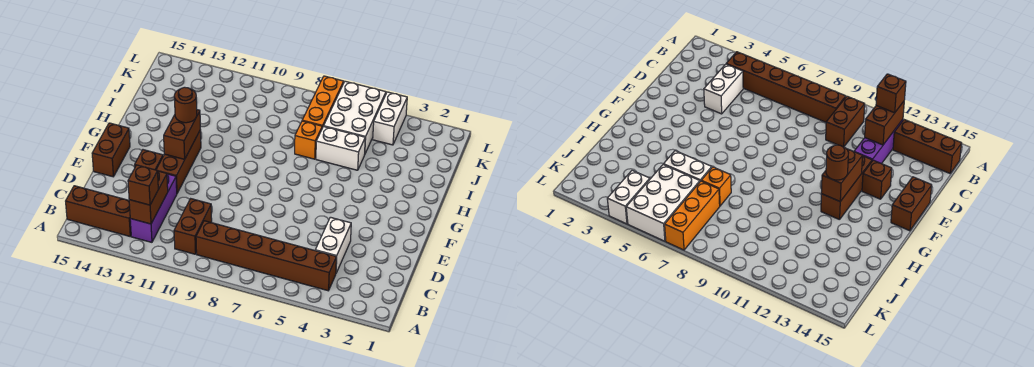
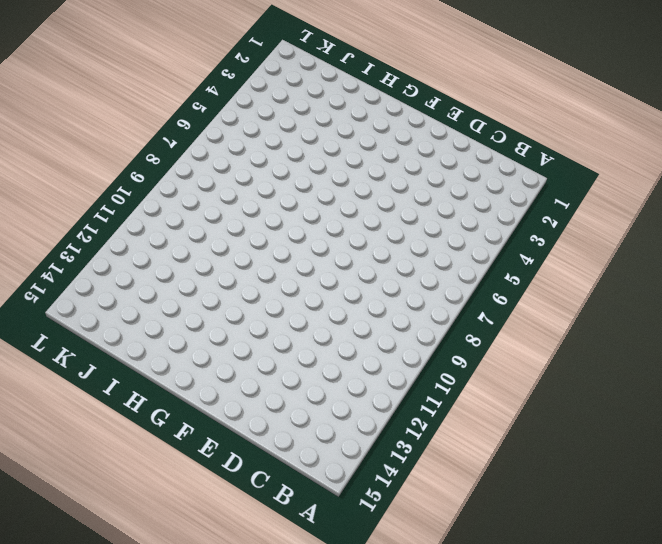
none -> brown brick B4:B9 level 1
none -> brown brick B10:C10 level 1
none -> purple brick B12:D12 level 1

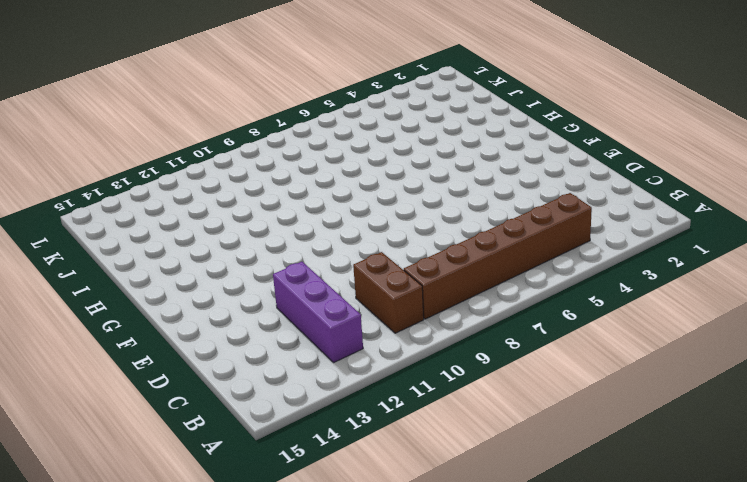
none -> brown brick B13:B15 level 1
none -> white brick C4:D4 level 1
none -> brown brick E12:G12 level 1

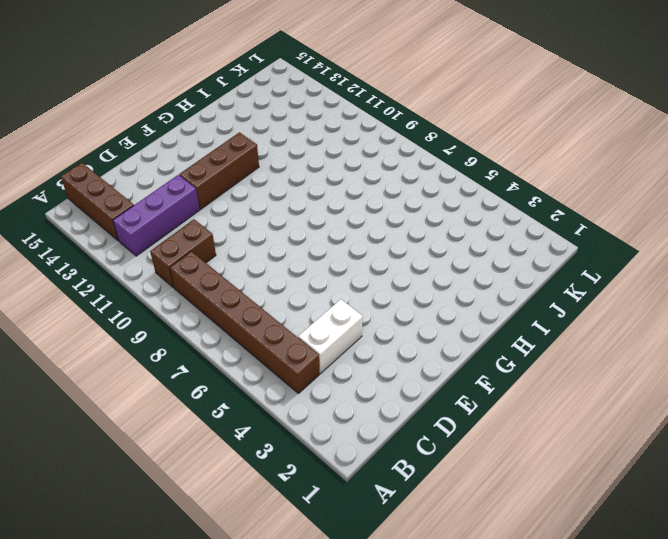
none -> brown brick E13 level 1
none -> brown brick E15:F15 level 1
none -> white brick I5:I6 level 1

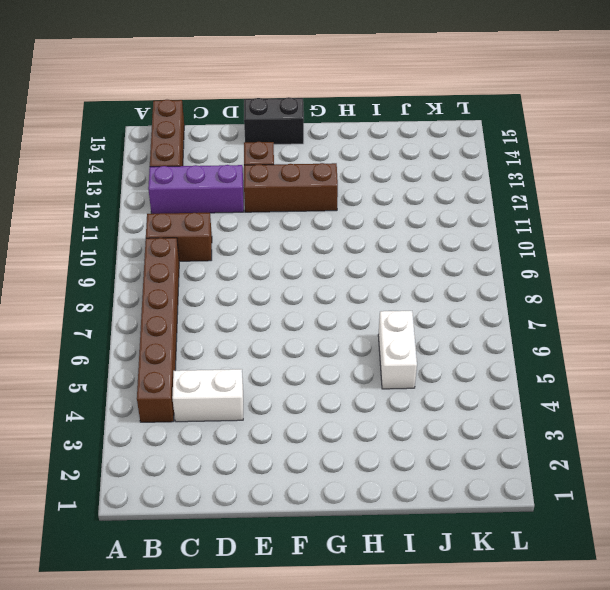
black brick E15:F15 level 1 -> brown brick E15:F15 level 1
none -> orange brick I7 level 1
none -> white brick J5:L6 level 1
none -> orange brick J7:L7 level 1

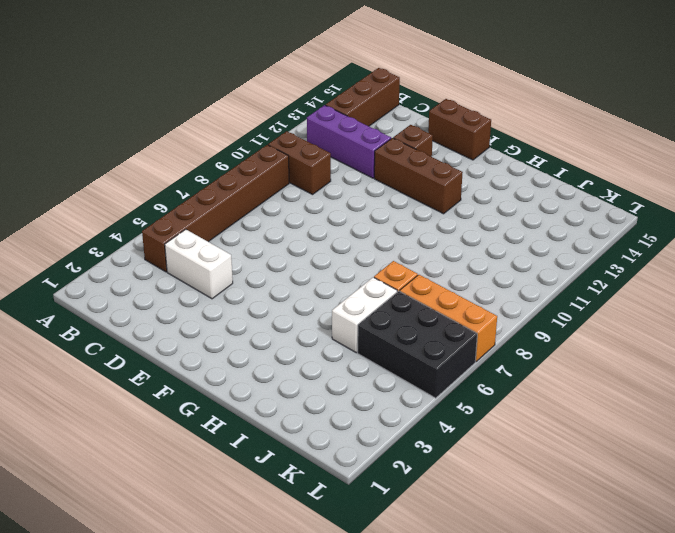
black brick J5:L6 level 1 -> white brick J5:L6 level 1
none -> white brick K4:L4 level 1
none -> brown brick B12:C12 level 2
none -> brown brick F12:G12 level 2

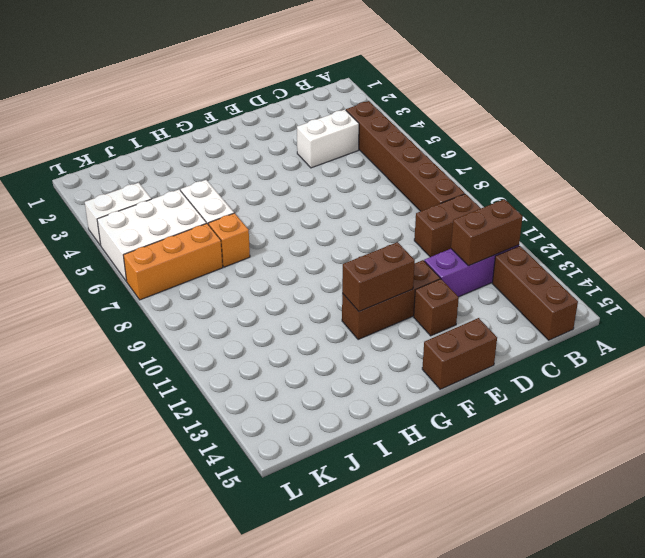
none -> brown brick B12 level 3
none -> brown round brick G12 level 3

